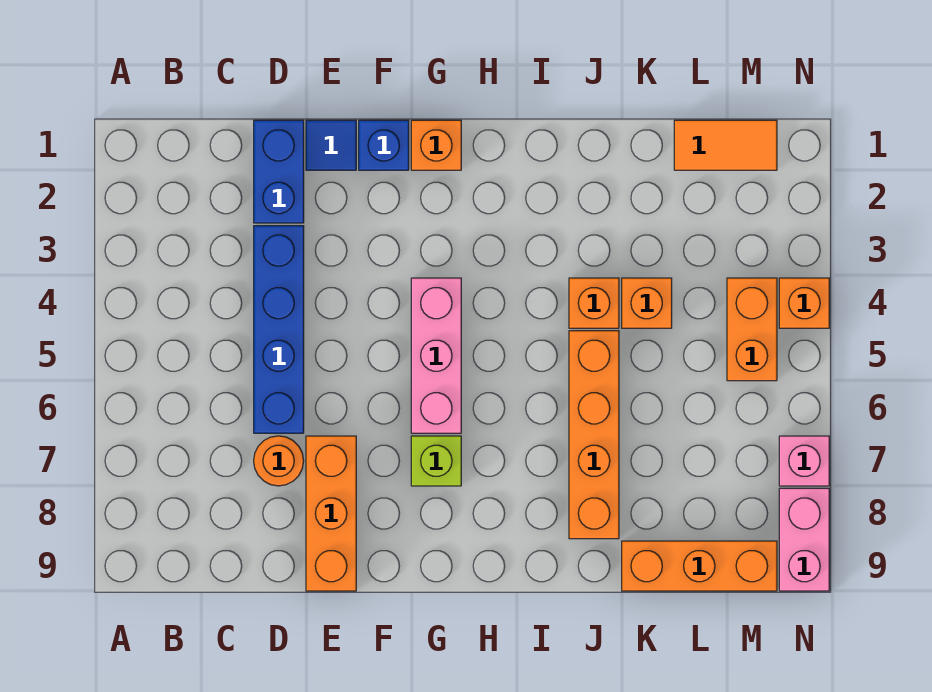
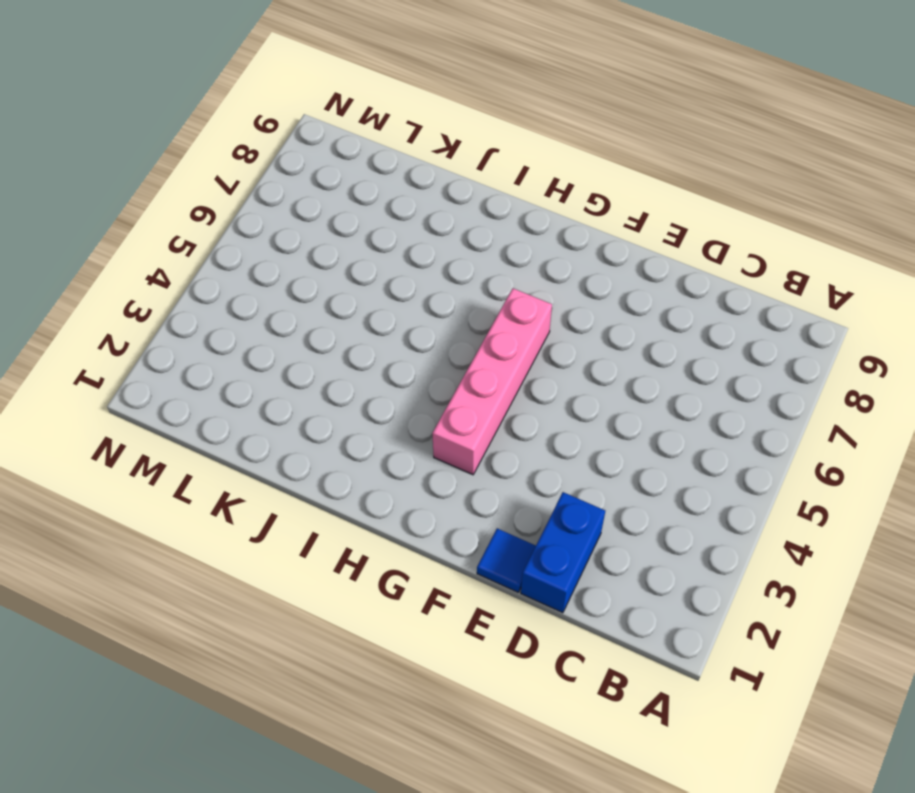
pink brick G3:G6 level 1 -> pink brick G4:G6 level 1
none -> blue brick D3:D6 level 1
none -> orange round brick D7 level 1
none -> orange brick E7:E9 level 1

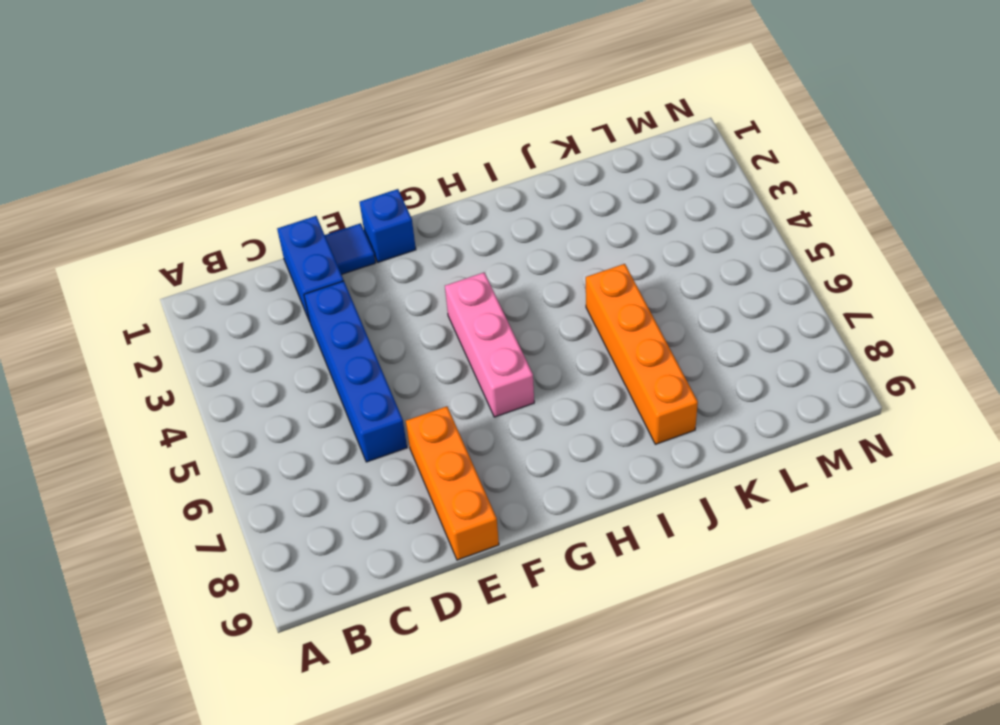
none -> orange round brick D7 level 1
none -> orange brick G1 level 1
none -> lime brick G7 level 1

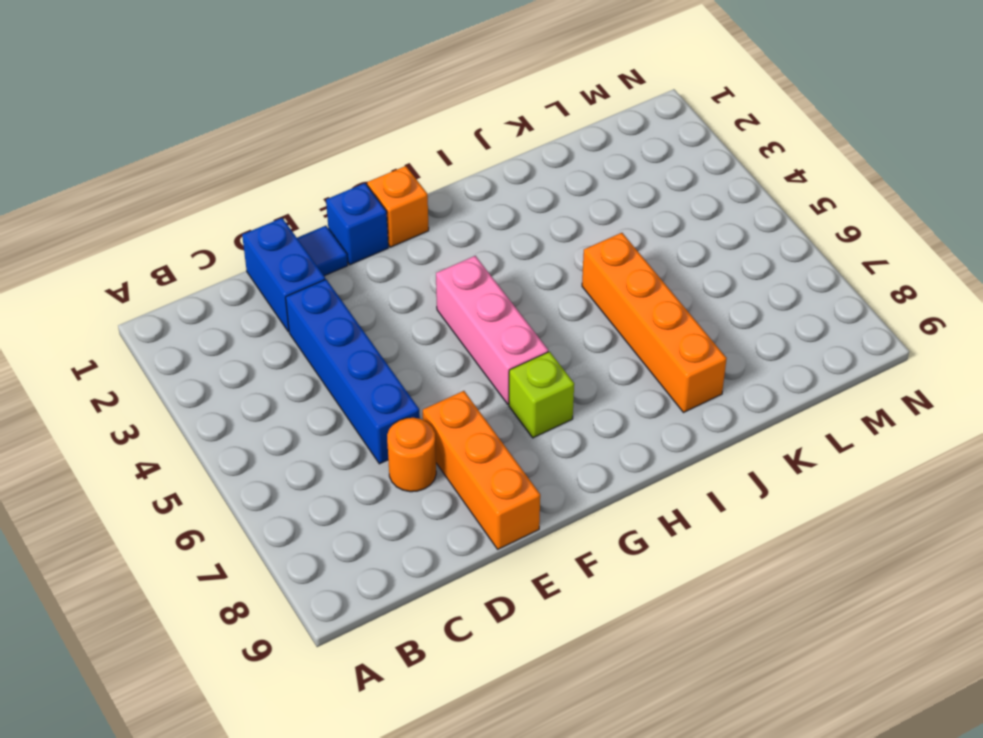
none -> orange brick J4 level 1
none -> orange brick K4 level 1
none -> orange brick K9:M9 level 1

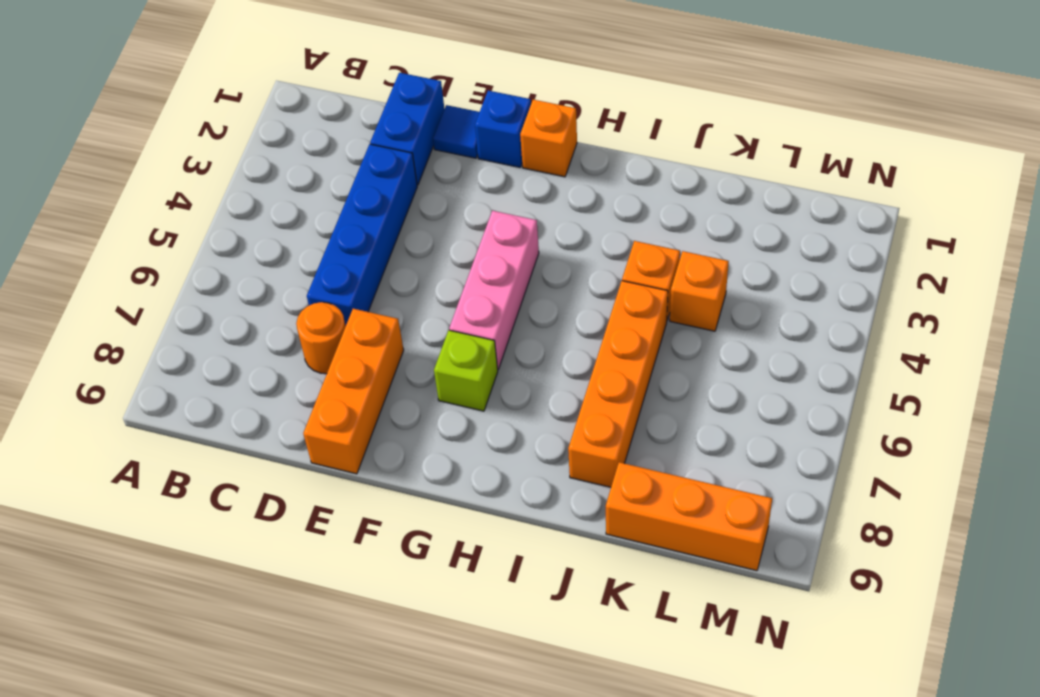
none -> orange tile L1:M1 level 1
none -> orange brick M4:M5 level 1
none -> orange brick N4 level 1

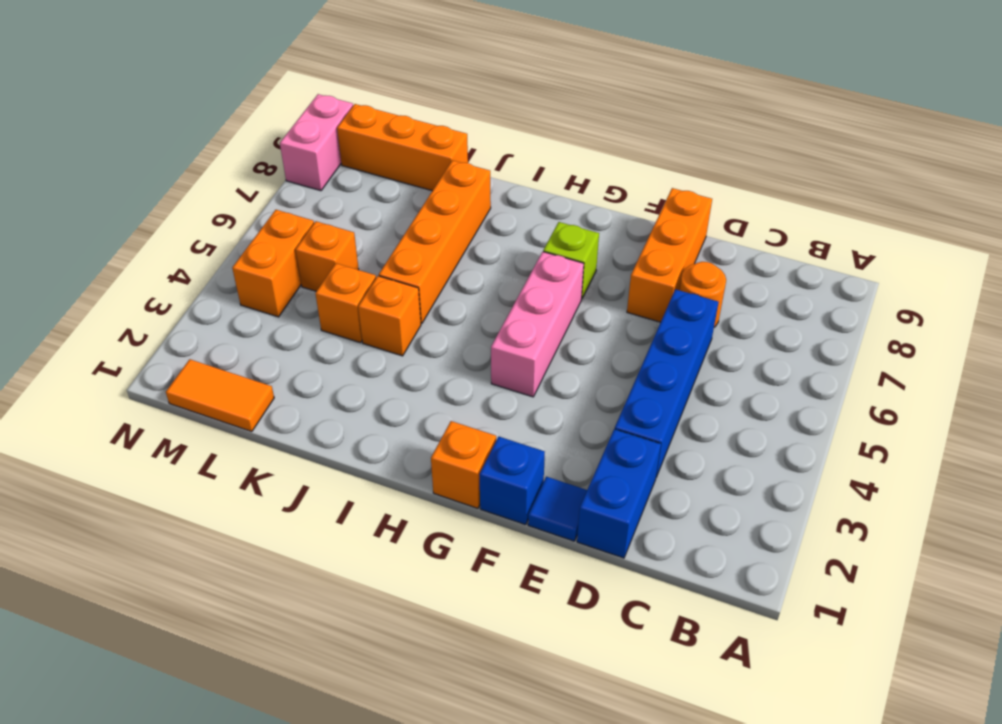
orange brick L5 level 1 -> orange brick N4 level 1
none -> pink brick N7 level 1

